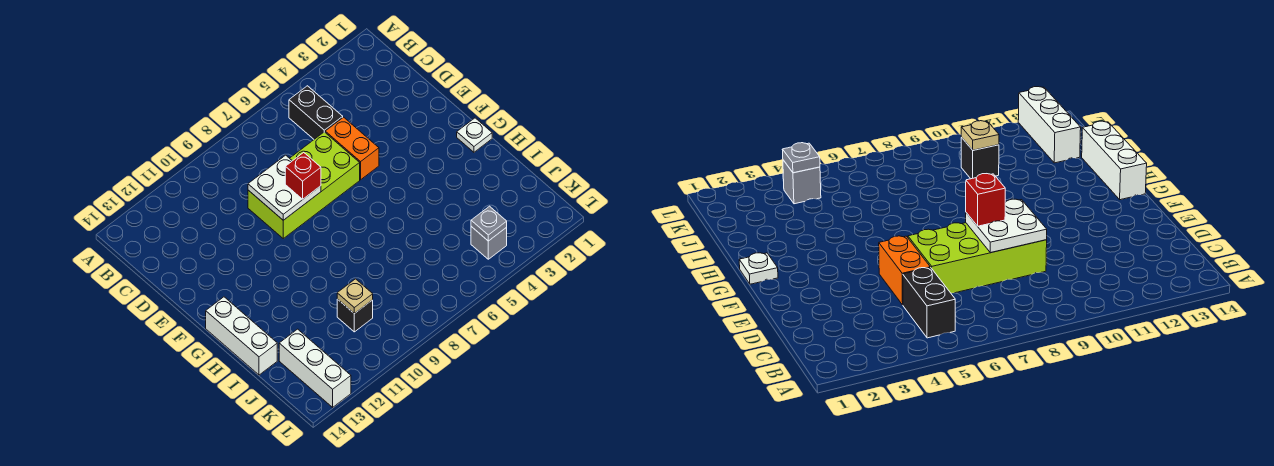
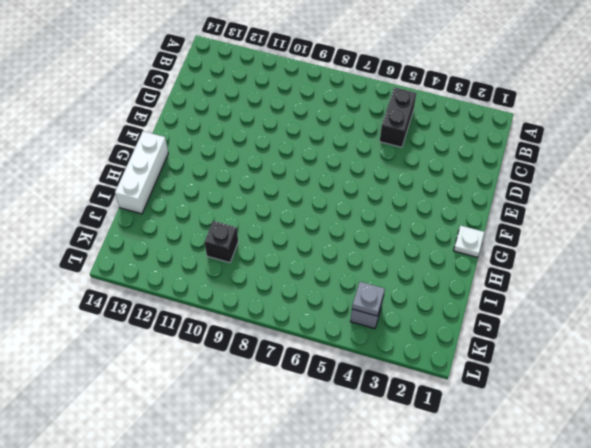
none -> orange brick D5:E5 level 1
none -> lime brick D6:E9 level 1
none -> white brick J13:L13 level 1

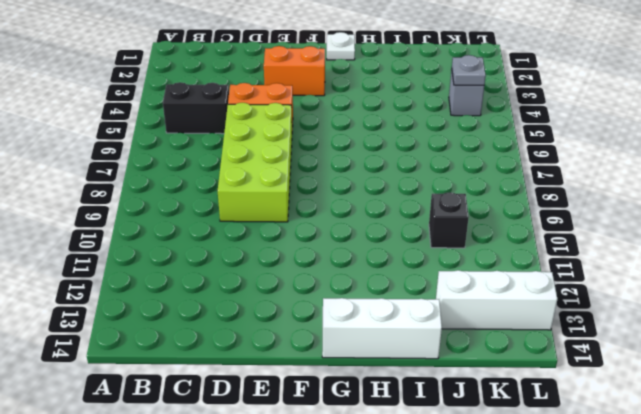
orange brick E3:F3 level 1 -> none
none -> white plate D8:E9 level 2
none -> tan plate J10 level 2
none -> red brick E8 level 3

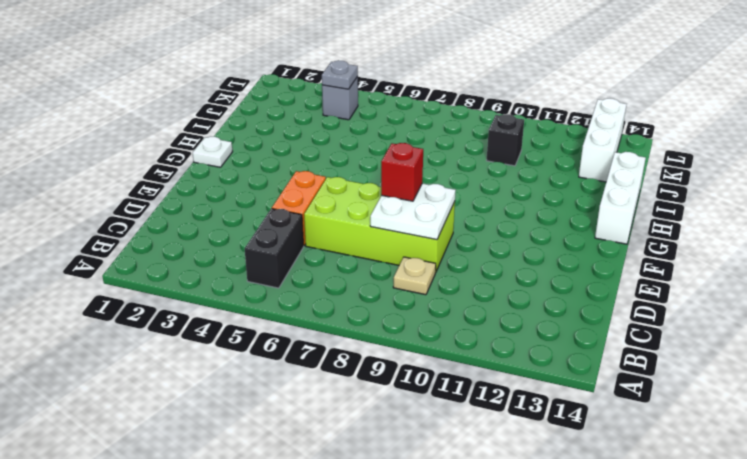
tan plate C9 level 1 -> tan plate J10 level 2

